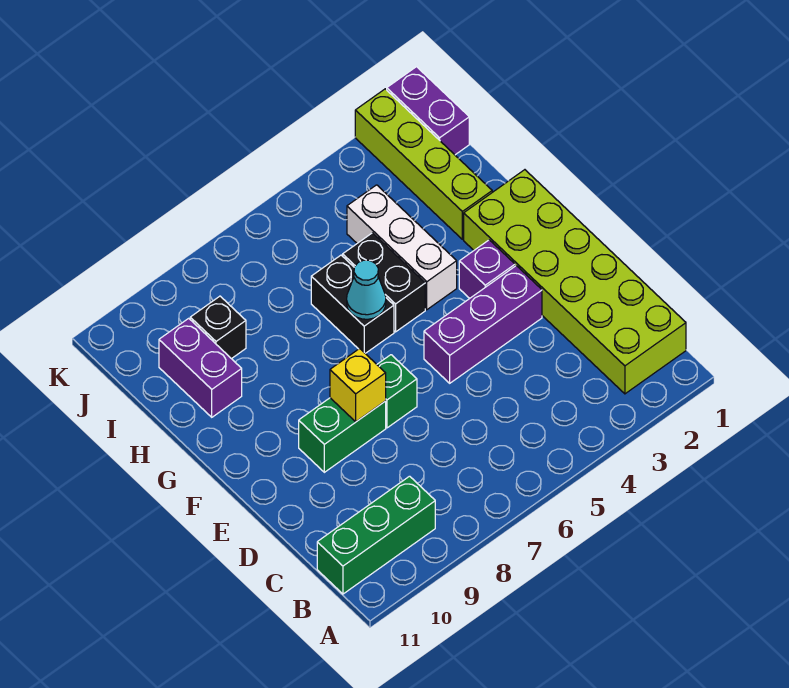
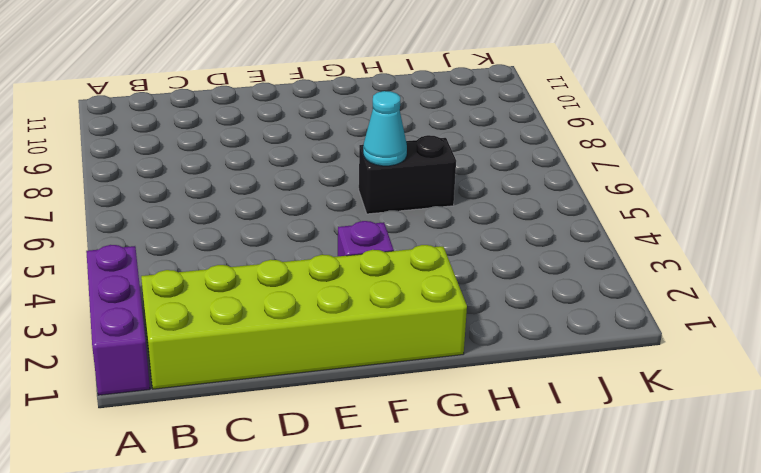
purple brick A1:A3 level 1 -> purple brick E3:E5 level 1
none -> green brick B9:B11 level 1
none -> green brick E7 level 1
none -> green brick E8:E9 level 1

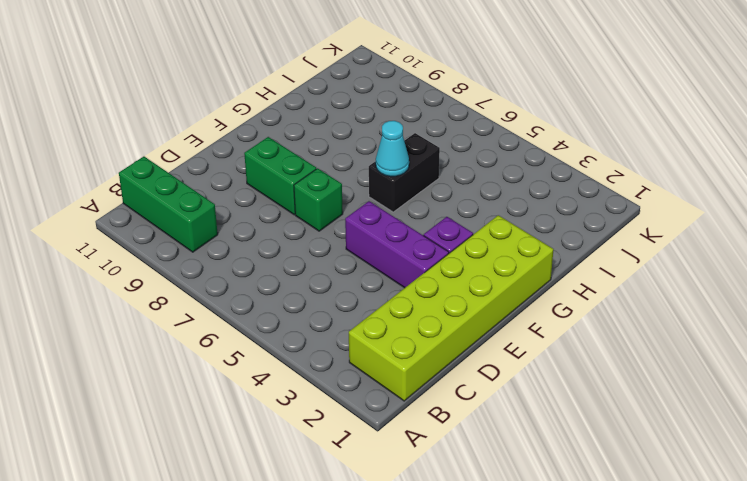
none -> white brick G4:I4 level 1
none -> black brick G5:H5 level 1
none -> lime brick H2:K2 level 1

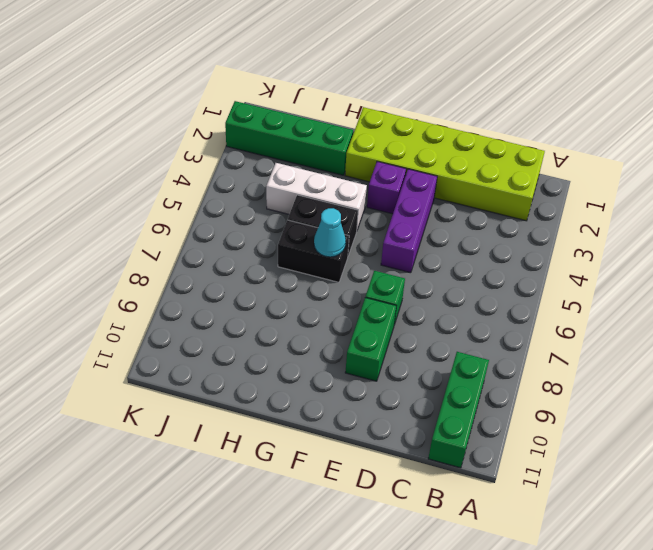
green brick H2:K2 level 1 -> lime brick H2:K2 level 1
none -> purple brick H10:I10 level 1
none -> black brick I9 level 1
none -> purple brick J1:K1 level 1

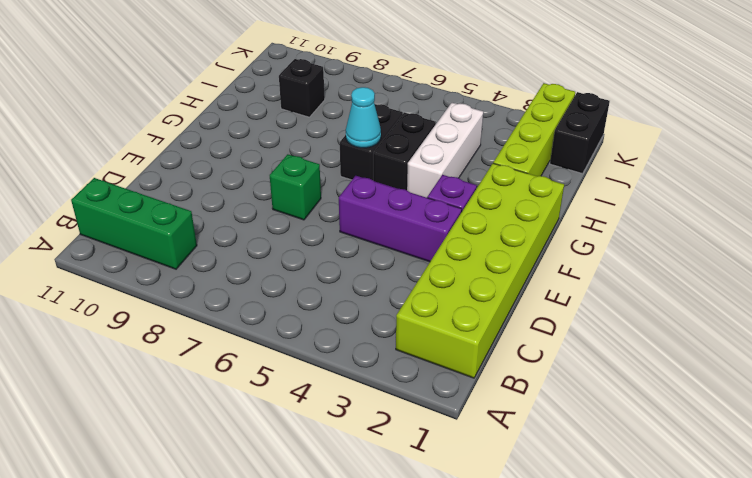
black brick J1:K1 level 1 -> purple brick J1:K1 level 1
none -> green brick E8:E9 level 1
none -> purple brick H10:I10 level 1
none -> yellow brick E8 level 2

